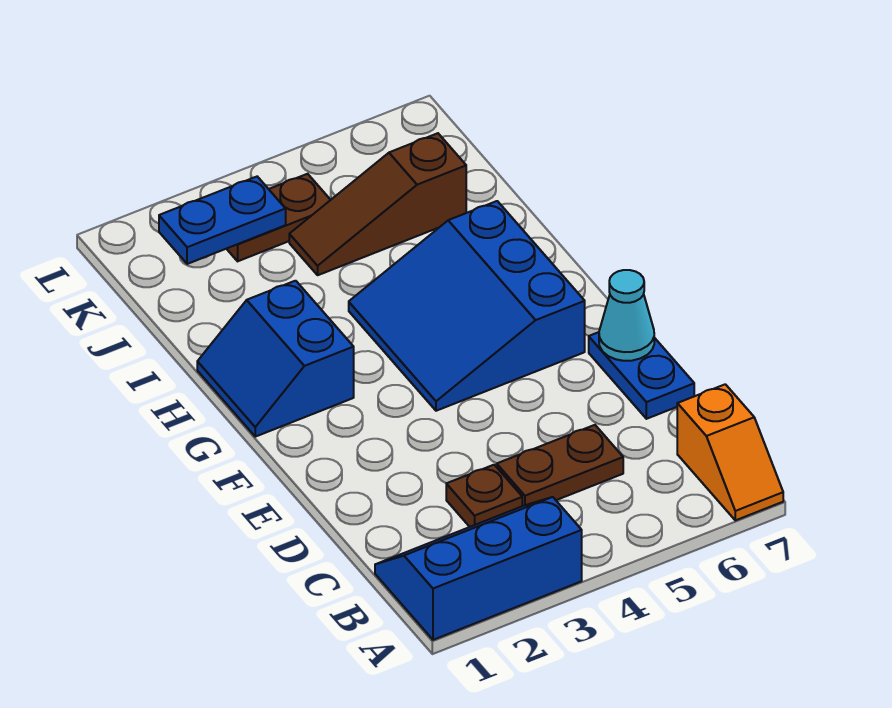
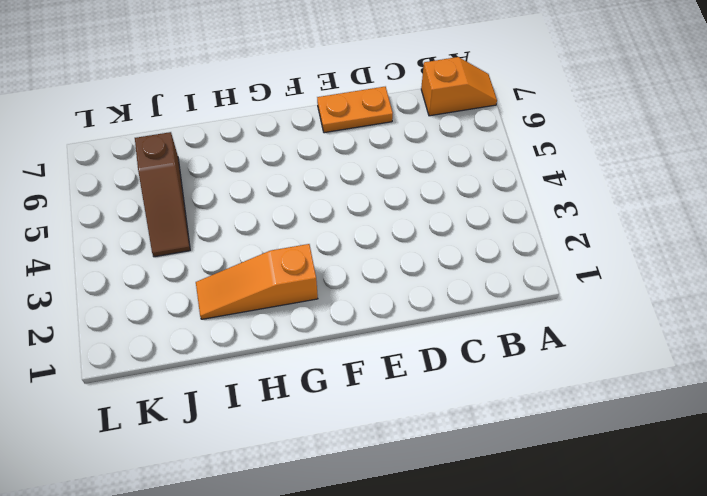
orange plate D7:E7 level 1 -> blue plate D7:E7 level 1
orange slope G2:I2 level 1 top G -> blue slope G1:H2 level 1 top 2
none -> blue slope A1:B3 level 1 top A
none -> brown plate C3 level 1

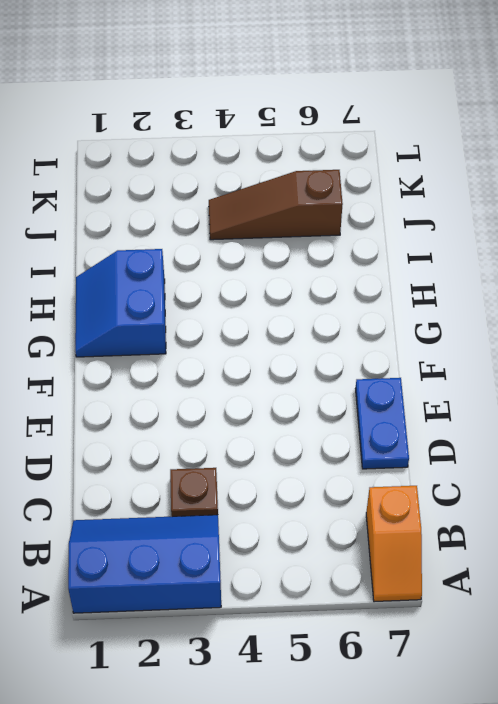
none -> brown plate C4:C5 level 1
none -> blue slope F4:H6 level 1 top 6

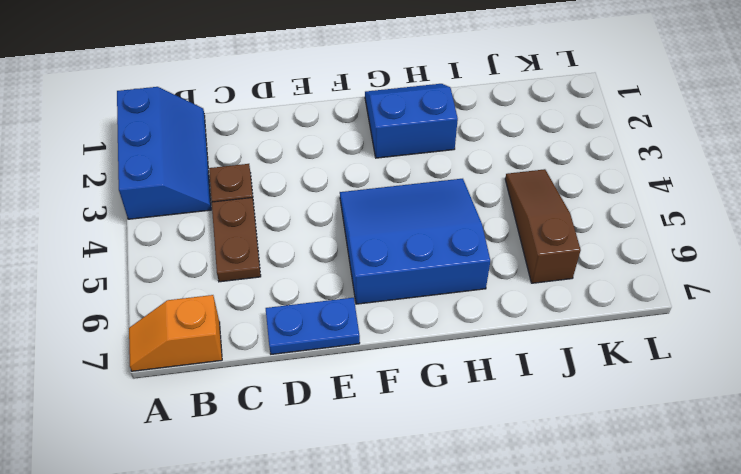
none -> brown plate K3:K4 level 1
none -> cyan cone E7 level 2

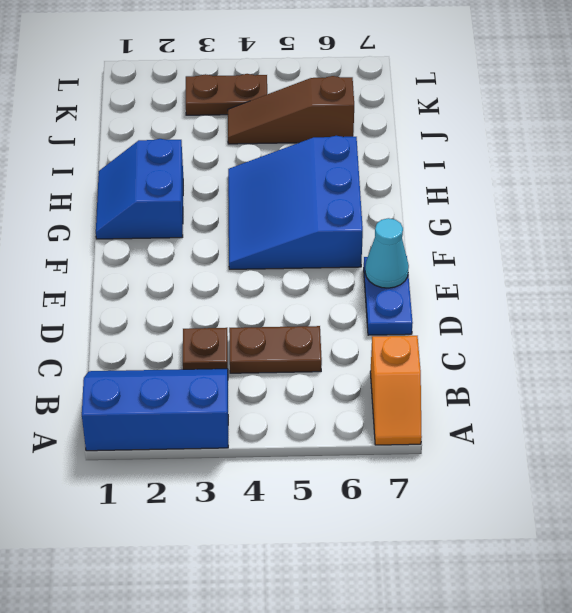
none -> blue plate K2:K3 level 2

